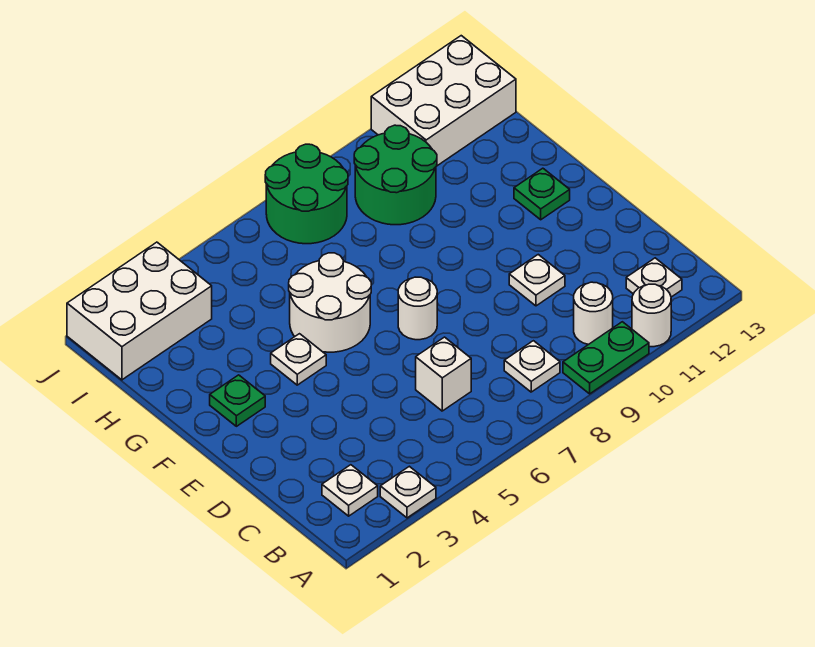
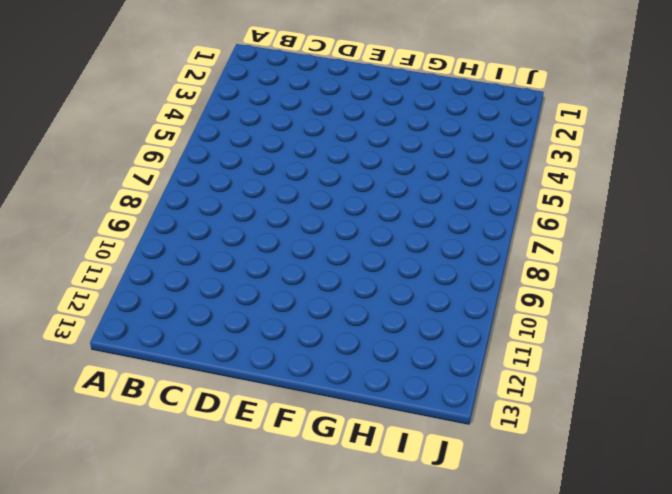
none -> white plate A3 level 1
none -> green plate A9:A10 level 1
none -> white round brick A11 level 1

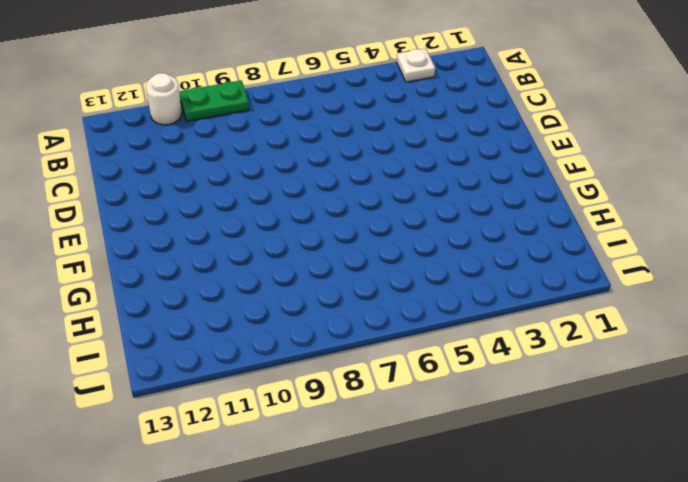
none -> white plate B2 level 1
none -> white plate B8 level 1
none -> white round brick B10 level 1

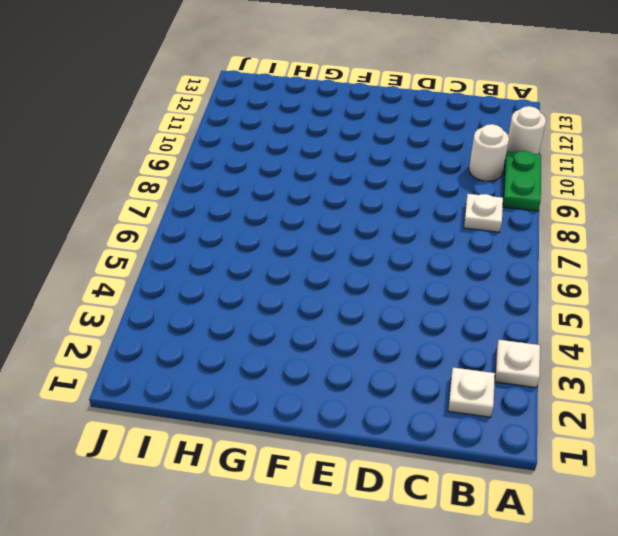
none -> white plate B12 level 1
none -> white brick C6 level 1
none -> white plate D10 level 1

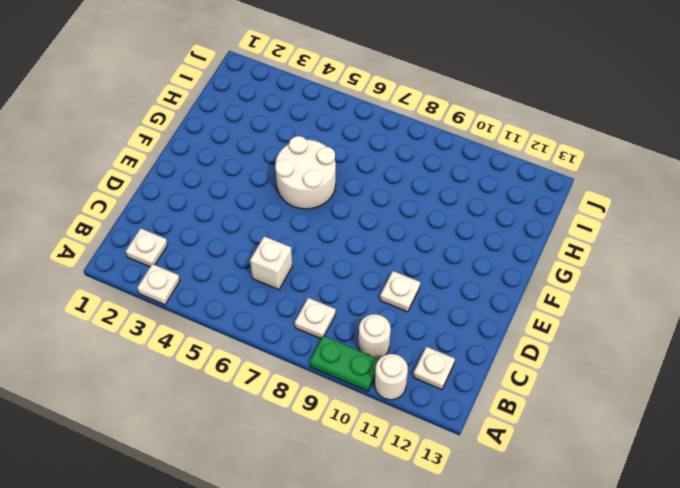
none -> white round brick E7 level 1
none -> green plate F2 level 1
none -> white plate F4 level 1

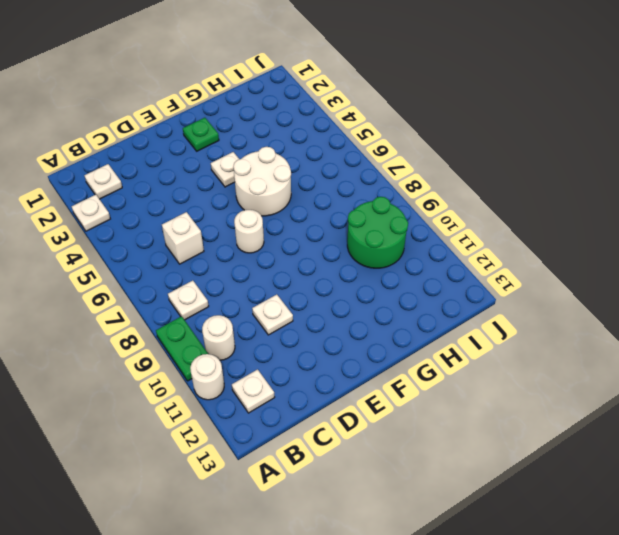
none -> green plate F12 level 1
none -> white brick I1:J3 level 1
none -> green round brick I7:J8 level 1

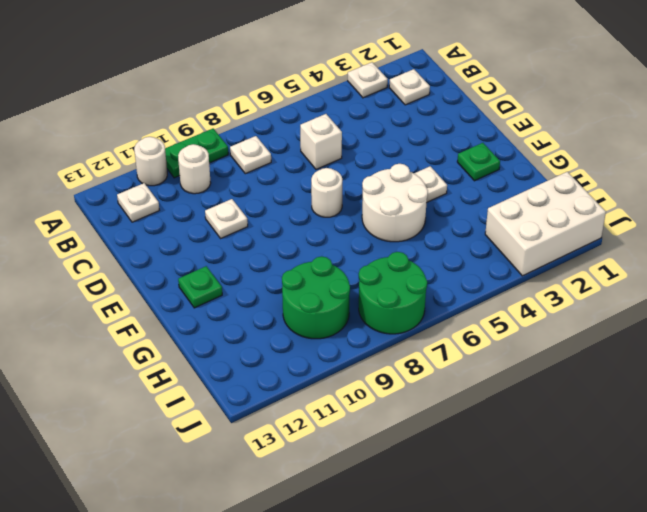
none -> white brick I11:J13 level 1

